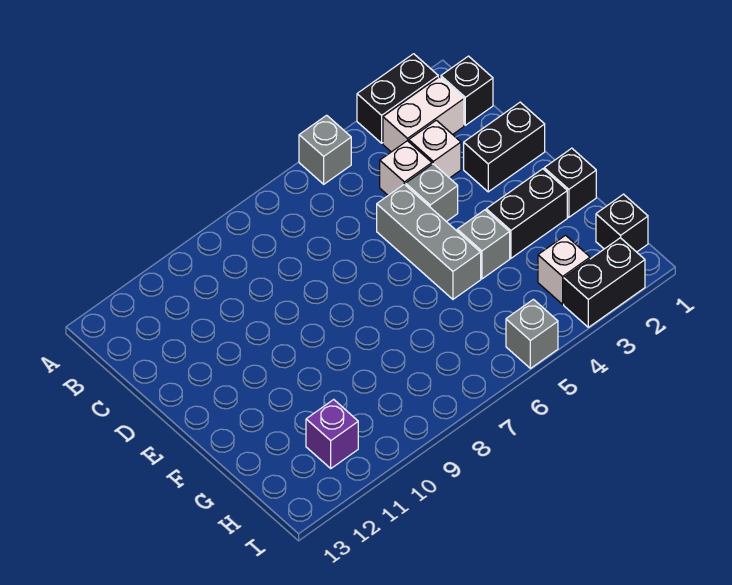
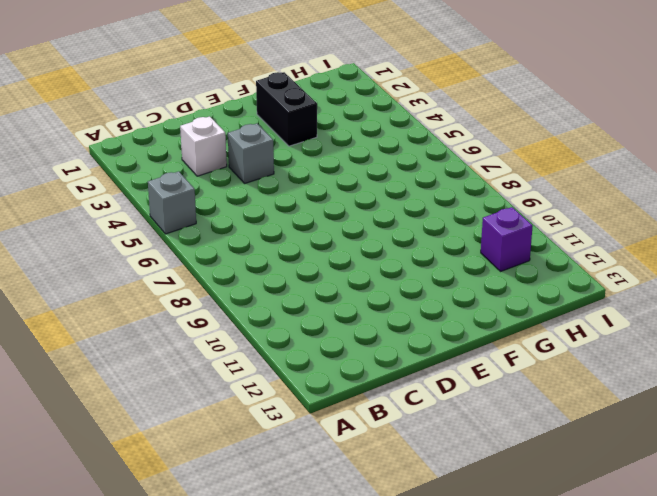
none -> black brick A2:A3 level 1
none -> black brick B1 level 1
none -> white brick B2:B3 level 1

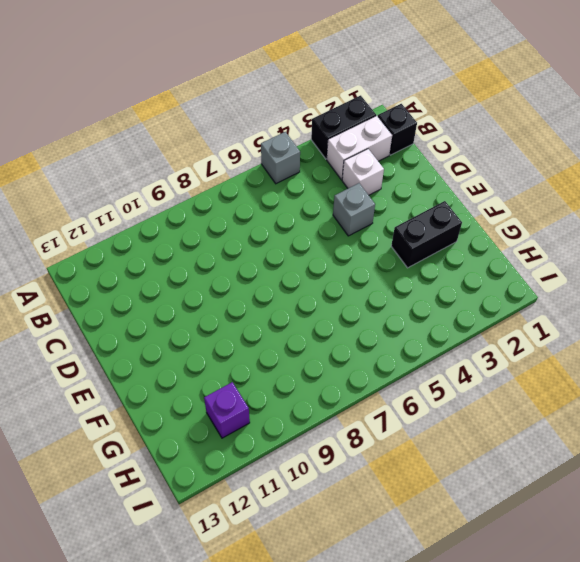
none -> white brick C4 level 1
none -> black brick D1:D2 level 1
none -> grey brick D5:F5 level 1

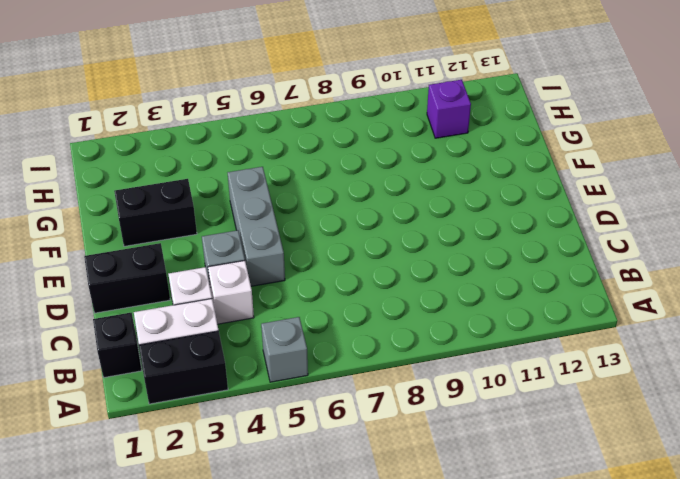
none -> black brick F1 level 1
none -> grey brick F4 level 1
none -> black brick H1 level 1

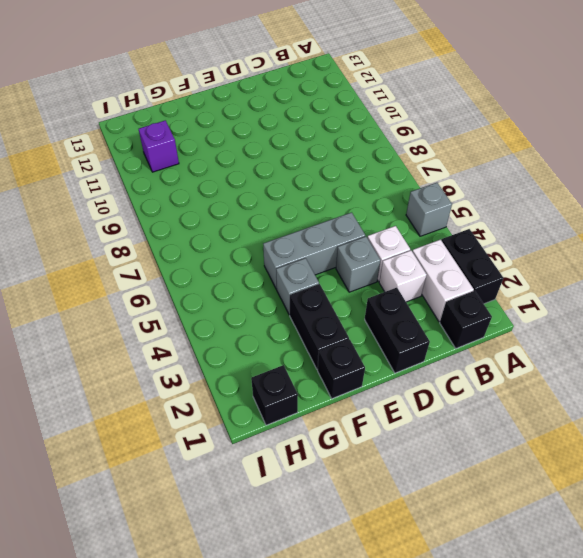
none -> white brick H3 level 1
none -> black brick I2:I3 level 1
none -> grey brick I5 level 1

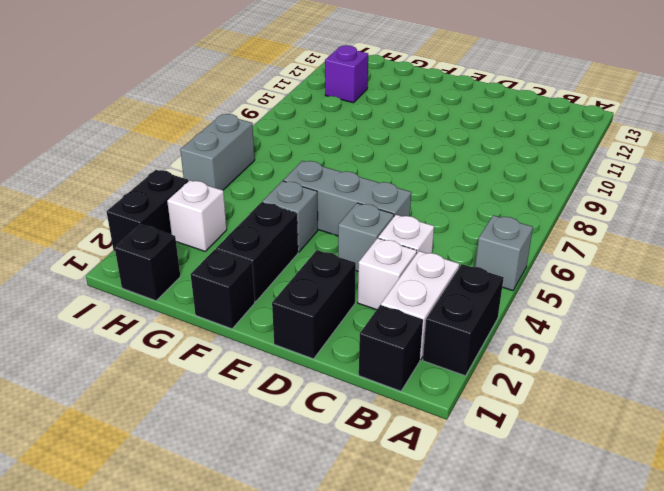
grey brick I5:I6 level 1 -> grey brick I5 level 1

